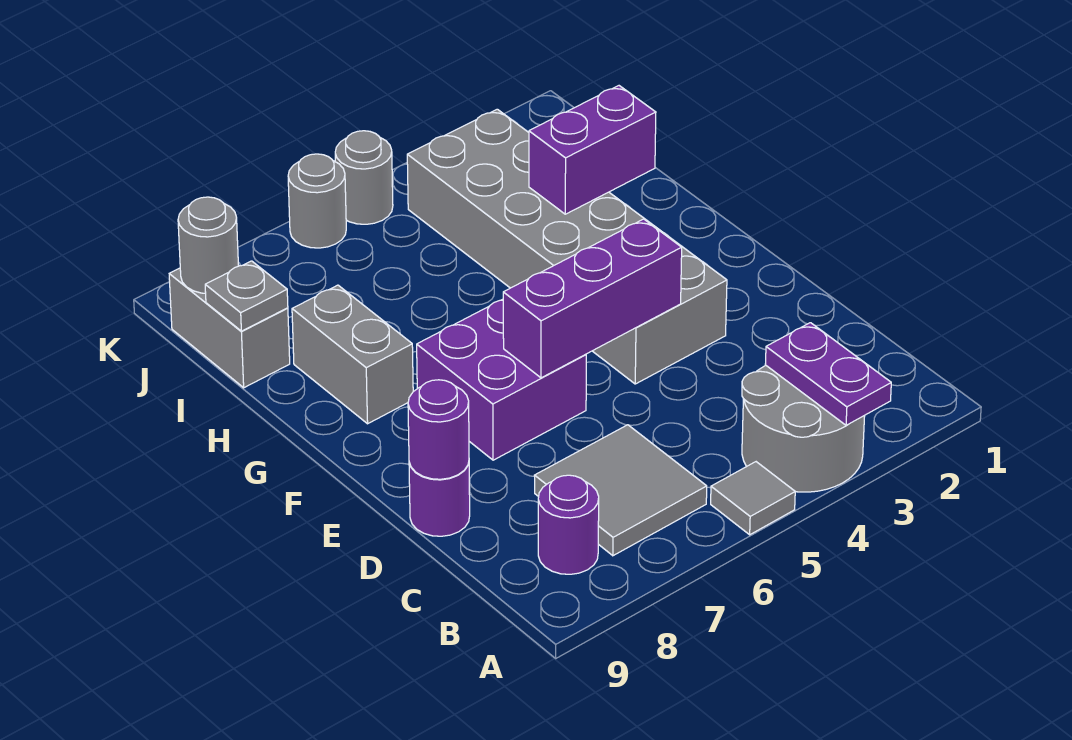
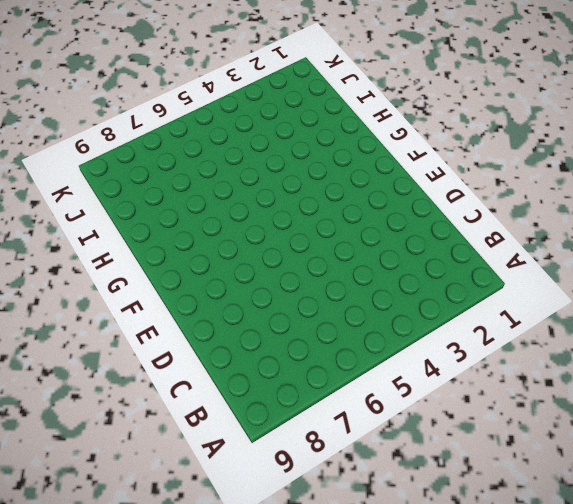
none -> grey round brick A3:B4 level 1
none -> grey tile A5 level 1
none -> grey tile B6:C7 level 1

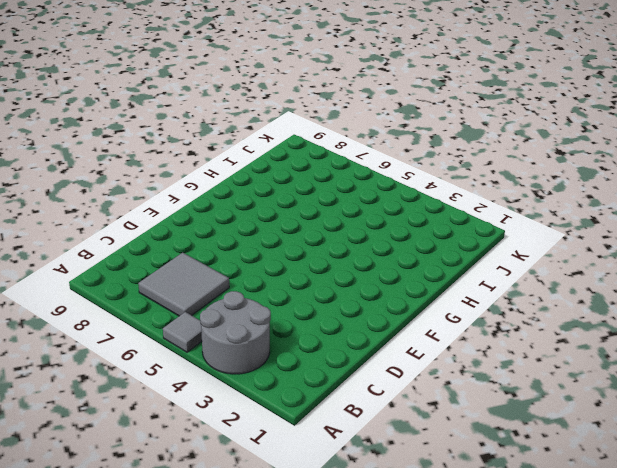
none -> purple round brick B8 level 1
none -> purple round brick D9 level 1
none -> grey brick E3:J4 level 1

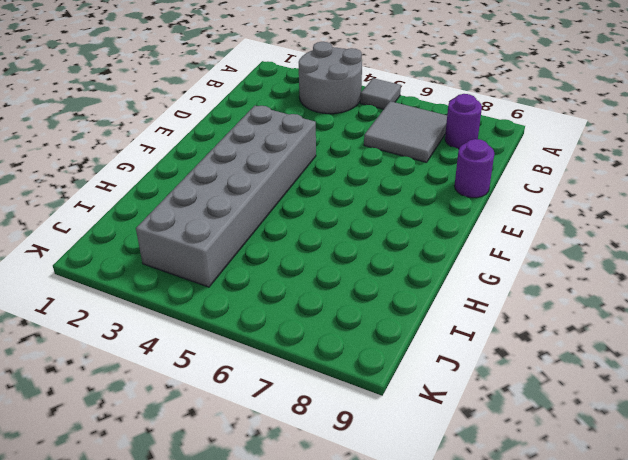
none -> purple brick E6:F7 level 1
none -> grey brick G8:H8 level 1
none -> grey brick I9:J9 level 1

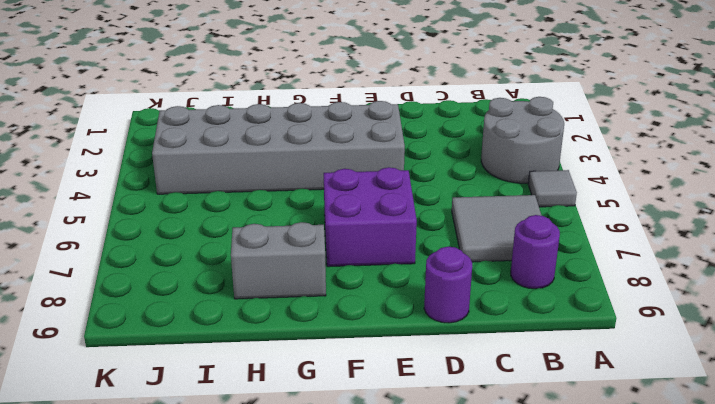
none -> grey brick I9:J9 level 1
none -> grey round brick K5 level 1
none -> grey round brick K6 level 1

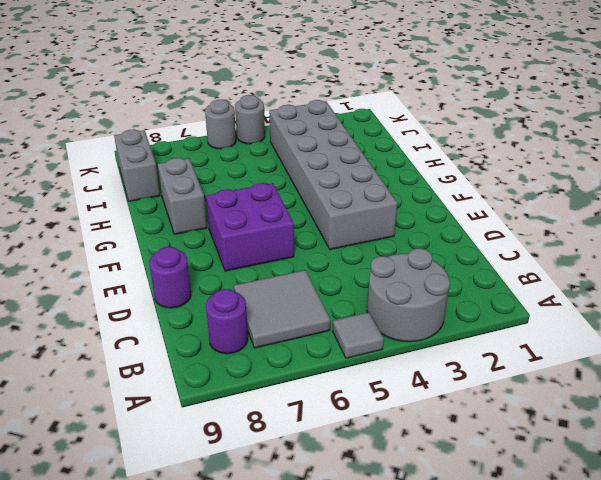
none -> purple plate A3:B3 level 2
none -> purple round brick D9 level 2
none -> purple brick E4:E6 level 2

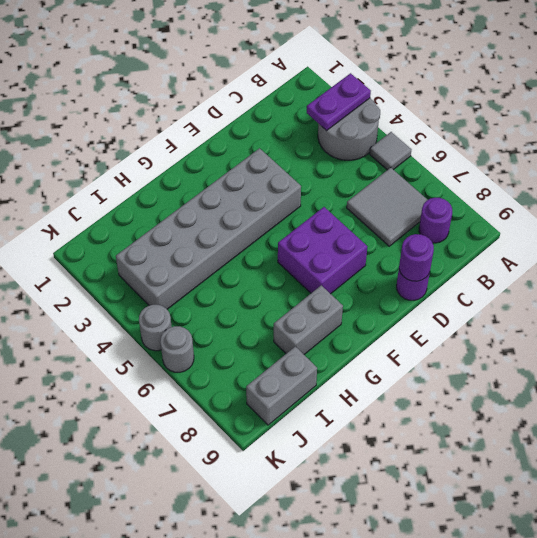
none -> purple brick E4:E6 level 2
none -> purple brick H2:H3 level 2
none -> grey plate I9 level 2

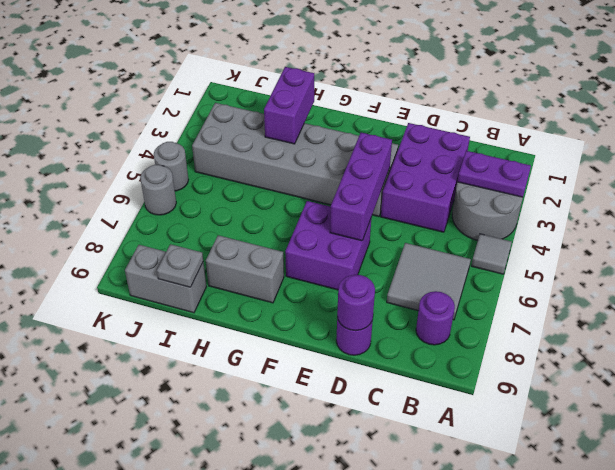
purple brick C2:D4 level 1 -> none
none -> grey round brick J9 level 2

